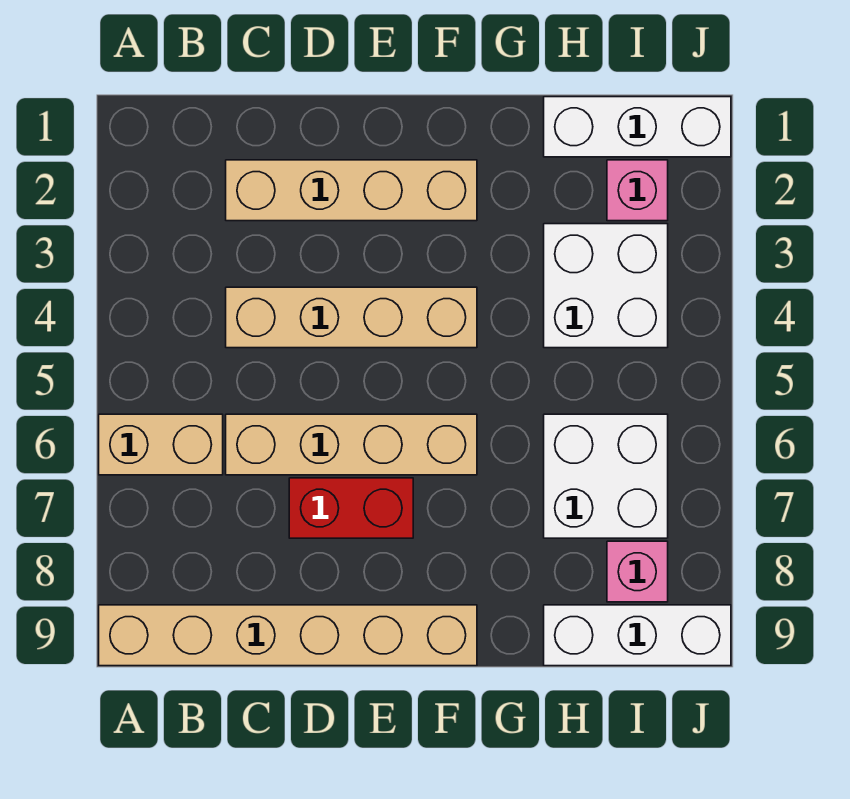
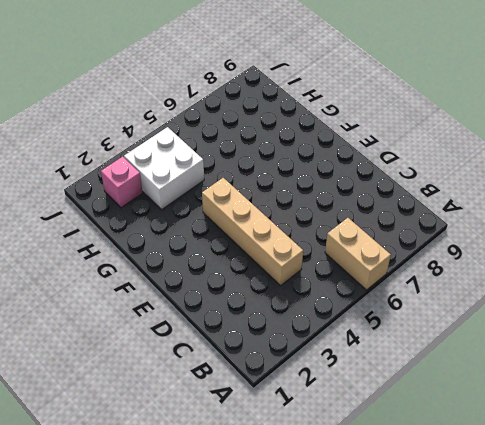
none -> tan brick A9:F9 level 1
none -> tan brick C2:F2 level 1
none -> tan brick C6:F6 level 1

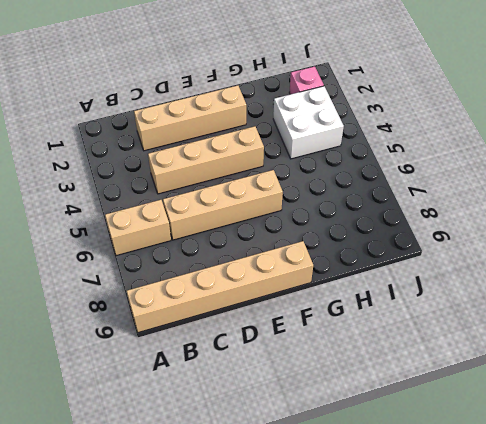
none -> red brick D7:E7 level 1
none -> white brick H1:J1 level 1
none -> white brick H6:I7 level 1

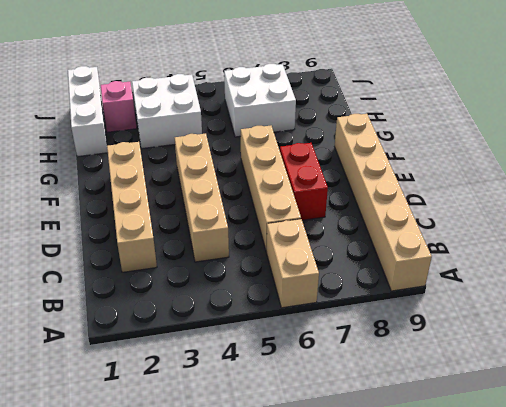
none -> white brick H9:J9 level 1
none -> pink brick I8 level 1

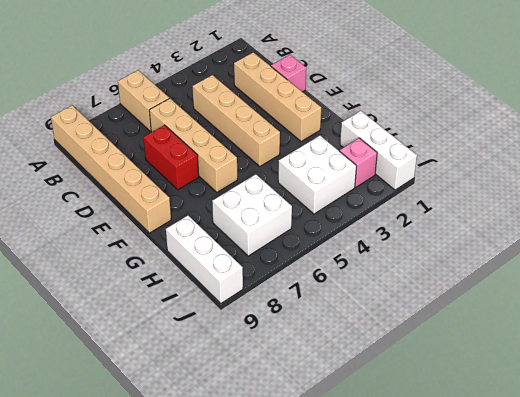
pink brick D1 level 1 -> pink brick I8 level 1

